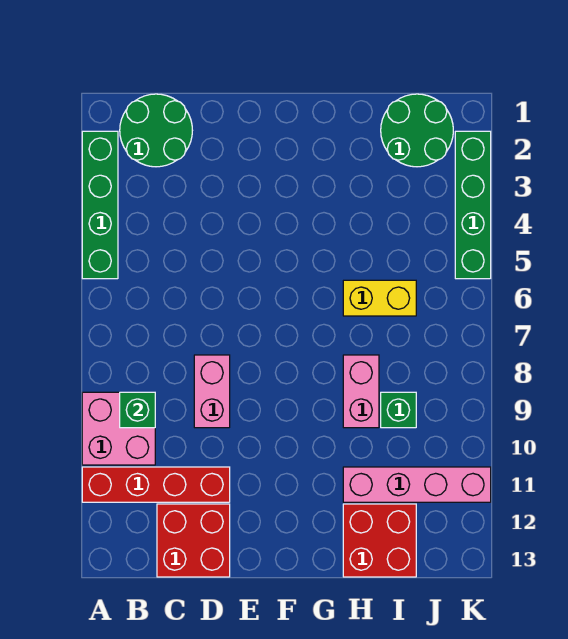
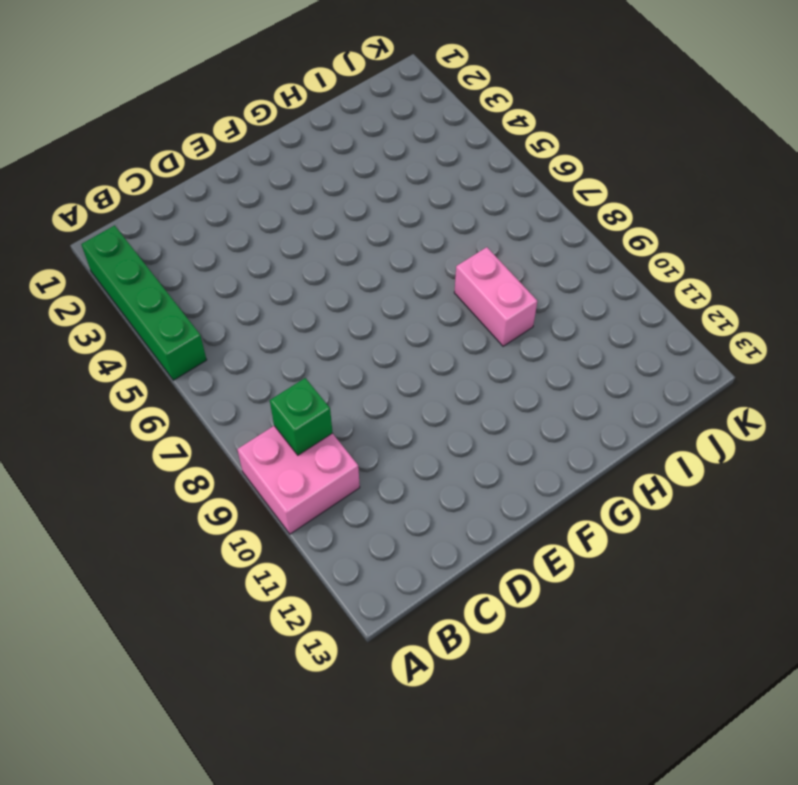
none -> red brick A11:D11 level 1
none -> green round brick B1:C2 level 1
none -> red brick C12:D13 level 1

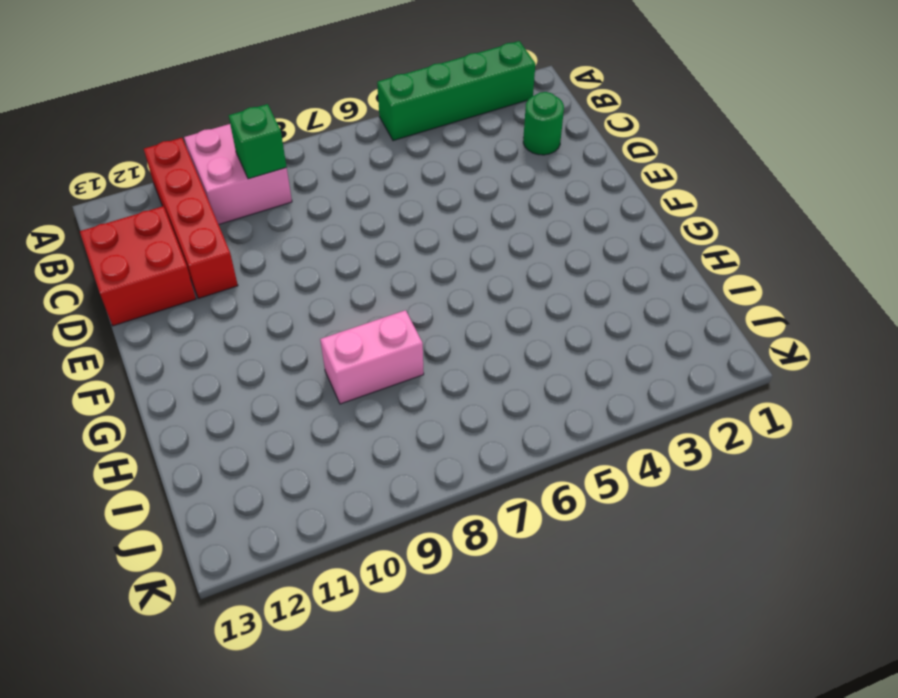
green round brick C2 level 1 -> green round brick B1:C2 level 1
none -> pink brick D8:D9 level 1
none -> yellow brick H6:I6 level 1
none -> pink brick H11:K11 level 1

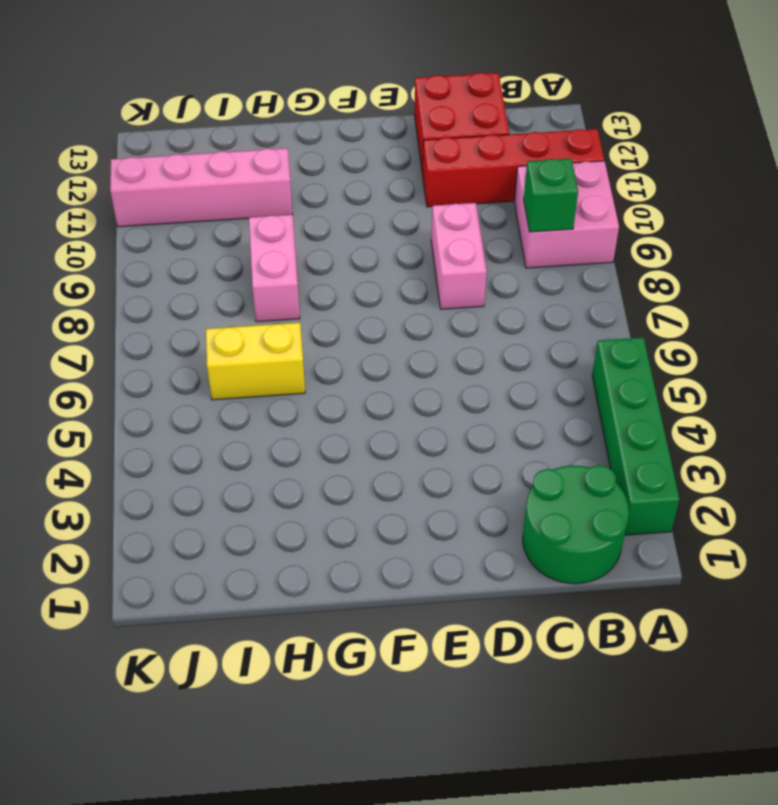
none -> red brick H12:I13 level 1
none -> green round brick I1:J2 level 1
none -> green brick I9 level 1

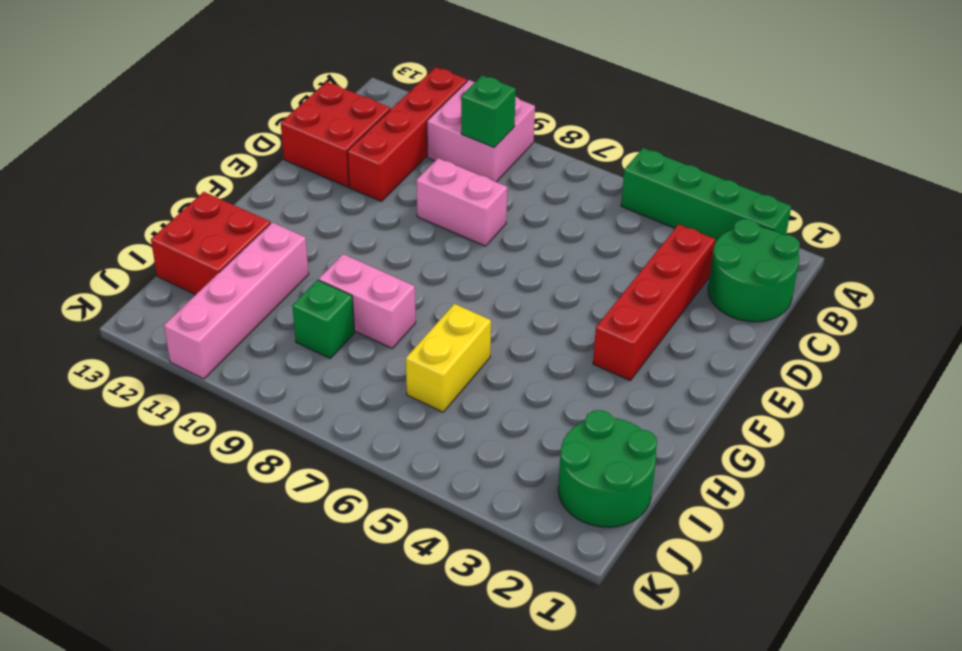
red brick C3:F3 level 1 -> none
none -> green brick K2:K5 level 1

